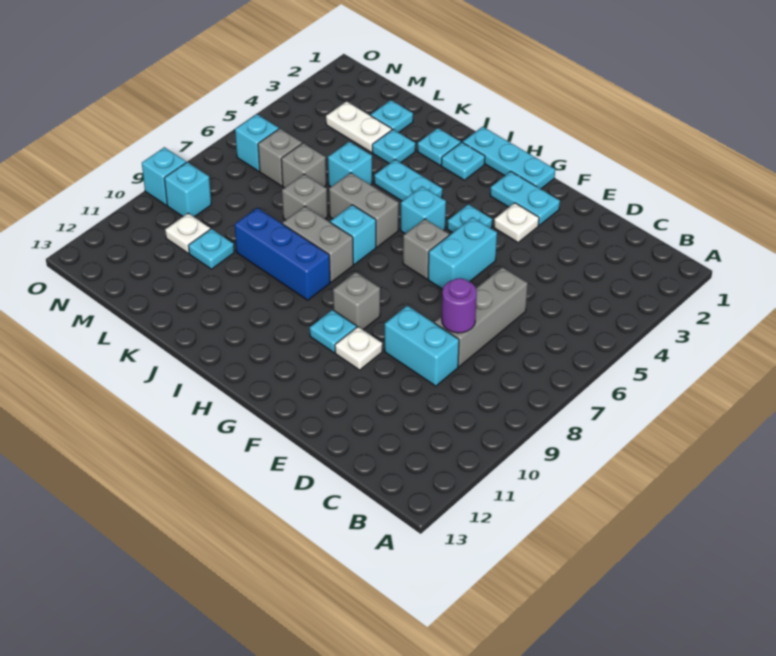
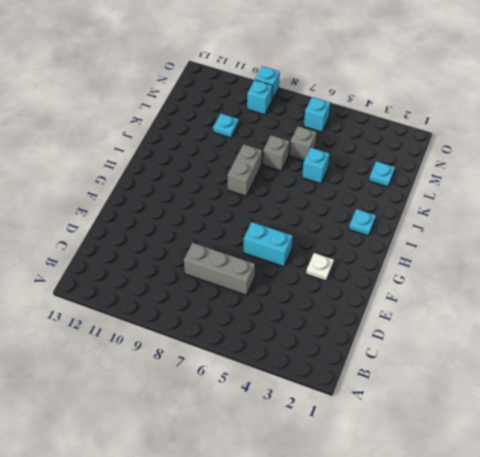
none -> cyan brick D9:E9 level 1
none -> cyan plate F2:G2 level 1
none -> white plate F10 level 1
none -> cyan plate G1:I1 level 1

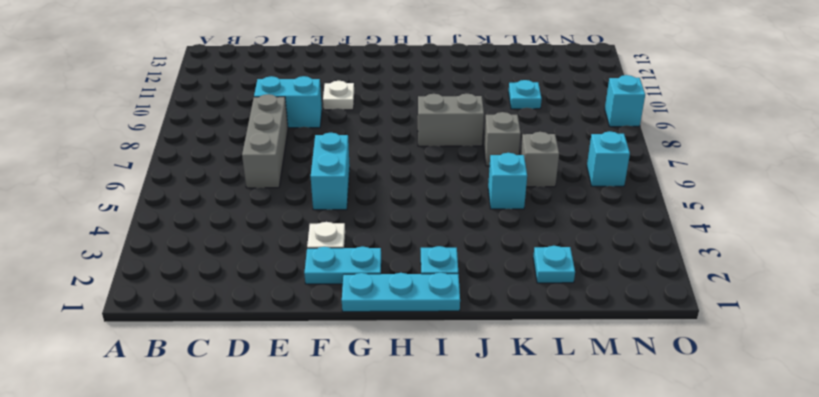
none -> cyan plate G4 level 1
none -> grey brick G6 level 1
none -> grey brick G9 level 1
none -> cyan plate G10 level 1

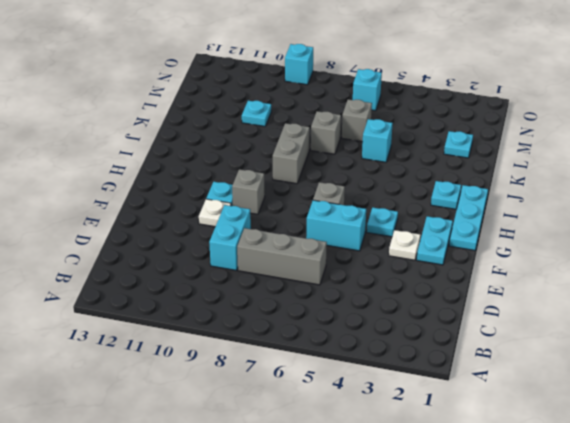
none -> cyan brick H5 level 1
none -> cyan plate I4:J4 level 1
none -> grey brick I6:J6 level 1
none -> cyan brick I7 level 1

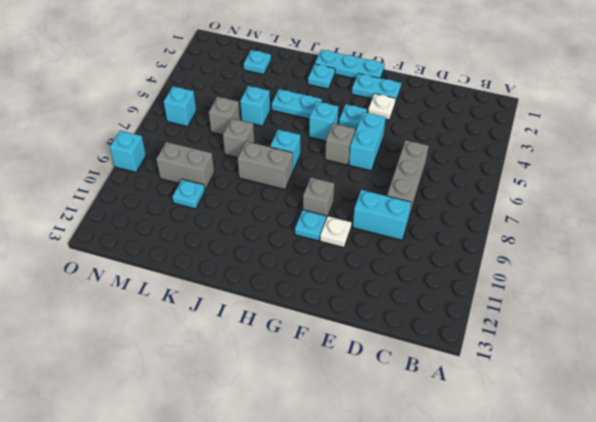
grey brick L9:M9 level 1 -> grey brick I6:J6 level 1
none -> blue brick I9:K9 level 1
none -> cyan plate J2 level 1
none -> cyan plate K3 level 1
none -> white plate L3:M3 level 1

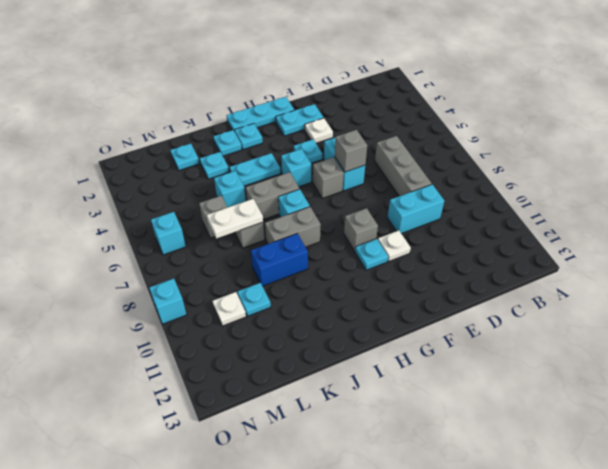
grey brick F6 level 2 -> grey brick M6 level 1
blue brick J9:K9 level 1 -> blue brick I9:K9 level 1
white plate K7:L7 level 2 -> white plate L3:M3 level 1
none -> cyan brick N9 level 1
none -> purple round brick D8 level 2

